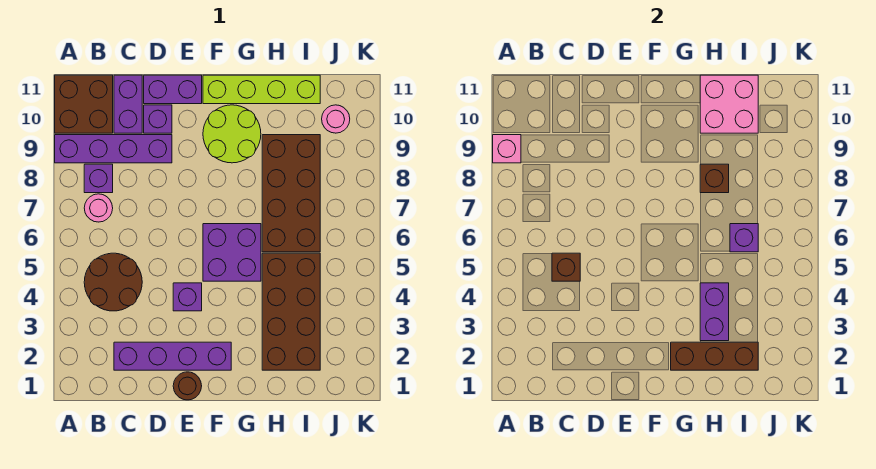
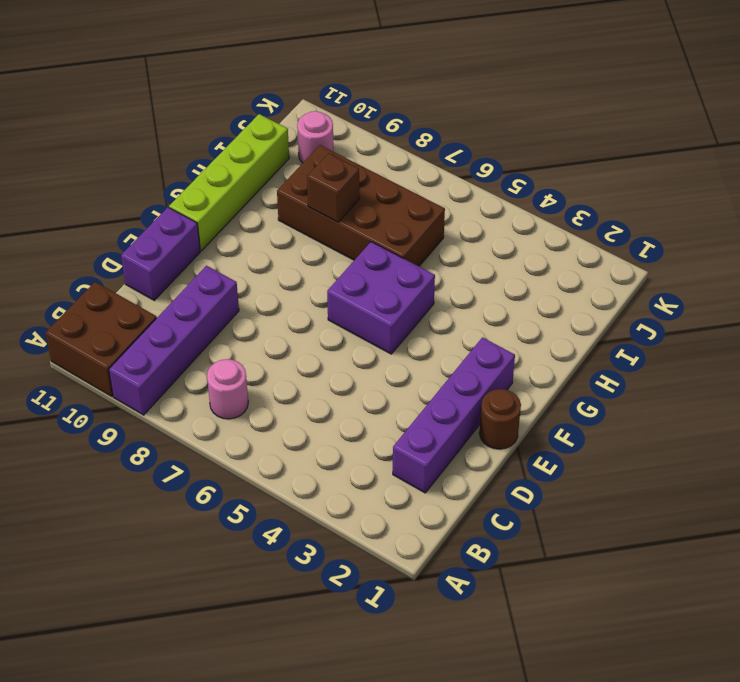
none -> brown round brick B4:C5 level 1
none -> purple brick B8 level 1
none -> purple brick C10:C11 level 1

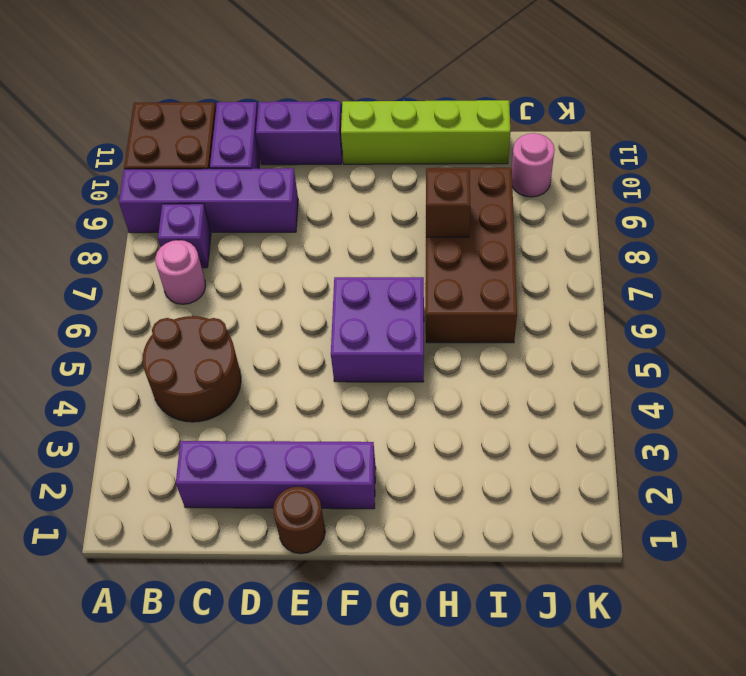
none -> purple brick D10 level 1
none -> purple brick E4 level 1
none -> lime round brick F9:G10 level 1

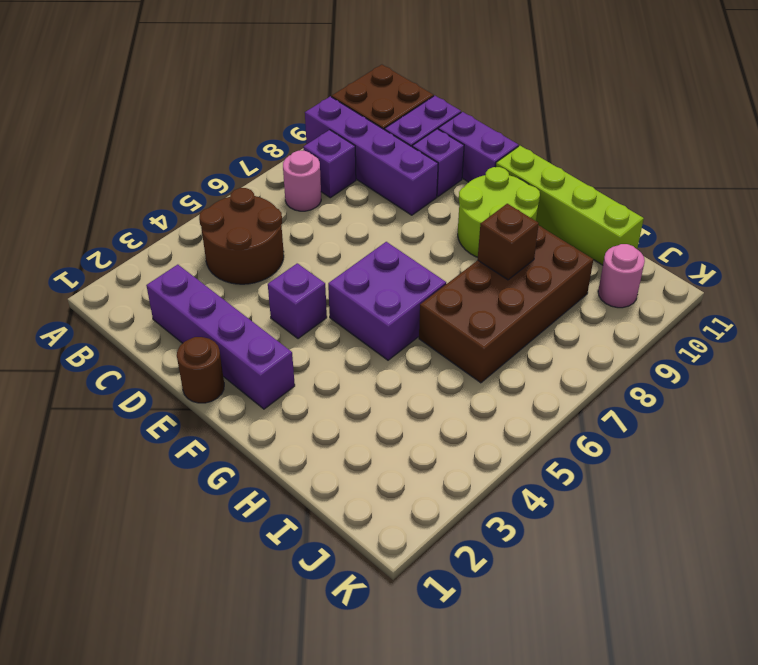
none -> brown brick H2:I5 level 1
none -> pink brick A9 level 2
none -> brown brick C5 level 2

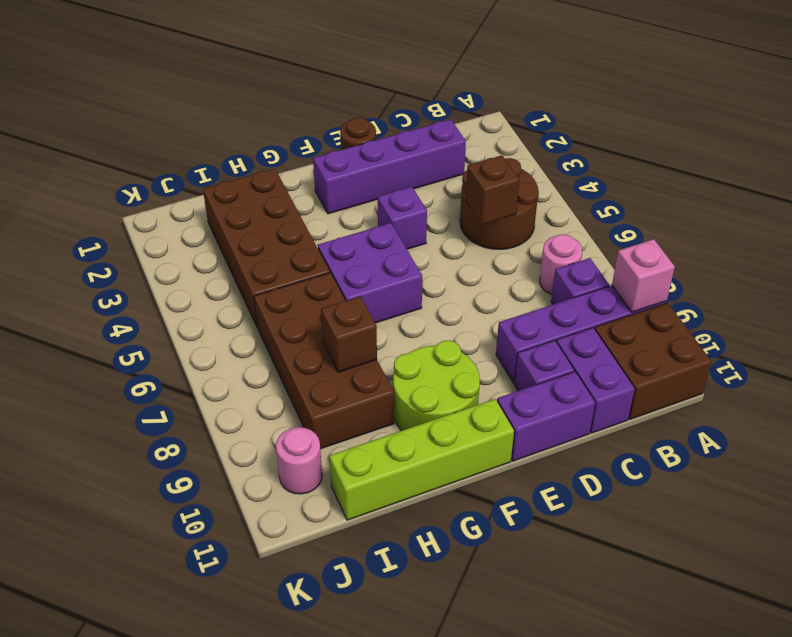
none -> brown brick G2:I2 level 2
none -> purple brick H3:H4 level 2
none -> pink brick H10:I11 level 2

